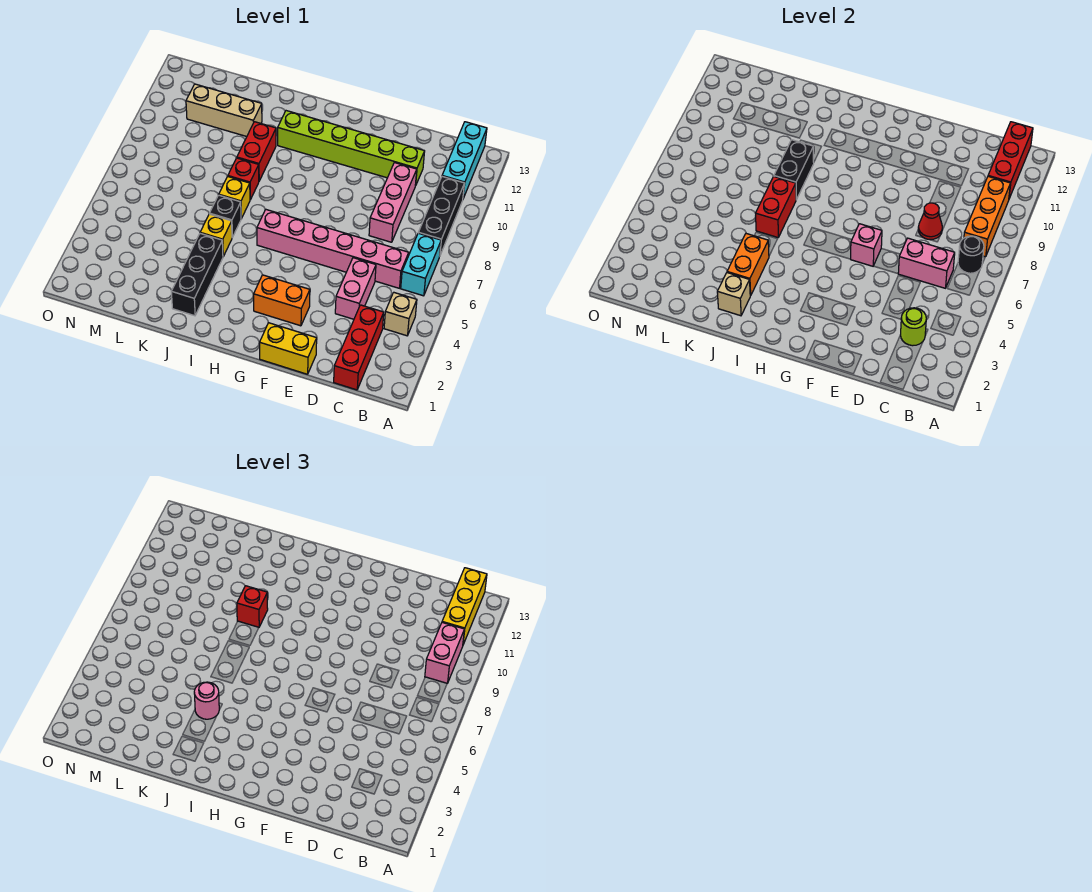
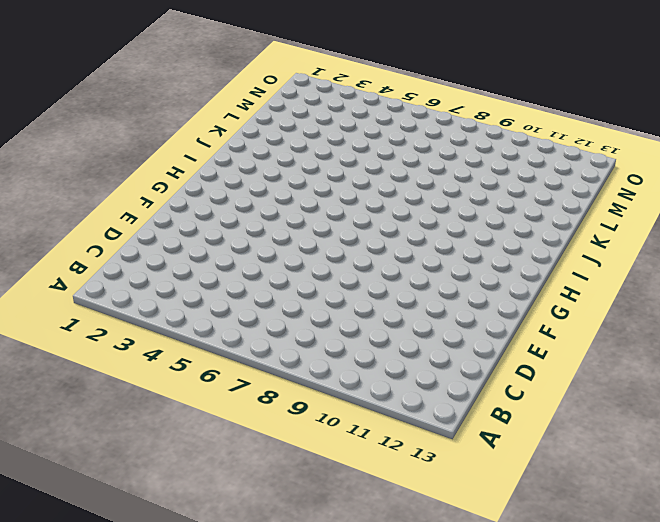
none -> tan brick B4 level 1
none -> cyan brick B6:B7 level 1
none -> black brick B8:B10 level 1
none -> cyan brick B11:B13 level 1

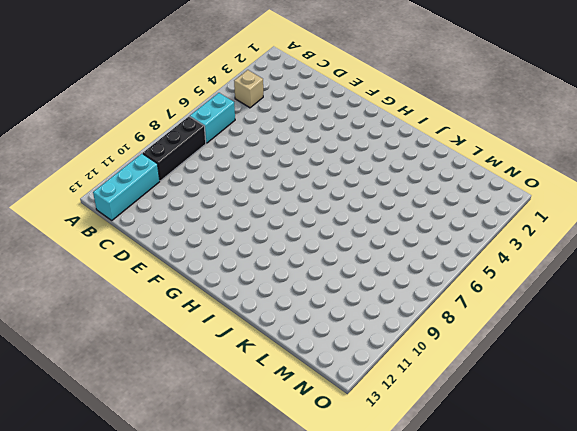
none -> red brick C1:C3 level 1
none -> pink brick C6:H6 level 1
none -> pink brick D4:D5 level 1
none -> pink brick D8:D10 level 1

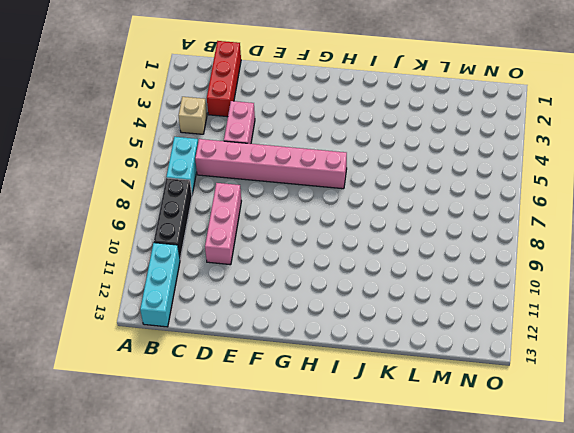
none -> lime brick D11:I11 level 1
none -> yellow brick E1:F1 level 1
none -> orange brick F3:G3 level 1
none -> black brick J2:J4 level 1

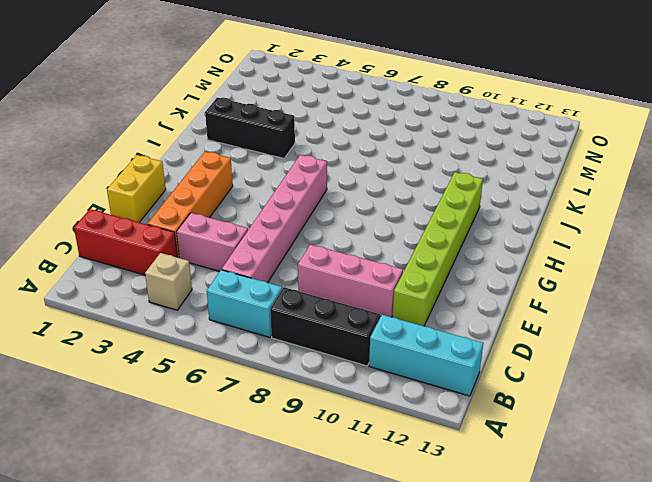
orange brick D3:G3 level 1 -> orange brick F3:G3 level 1
none -> yellow brick J5 level 1
none -> black brick J6 level 1
none -> yellow brick J7 level 1
none -> red brick J8 level 1

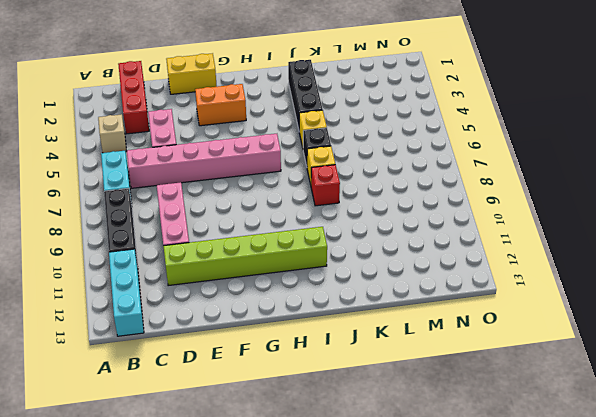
none -> red brick J9:J10 level 1
none -> tan brick K11:M11 level 1
none -> black round brick B7 level 2
none -> orange brick B8:B10 level 2

